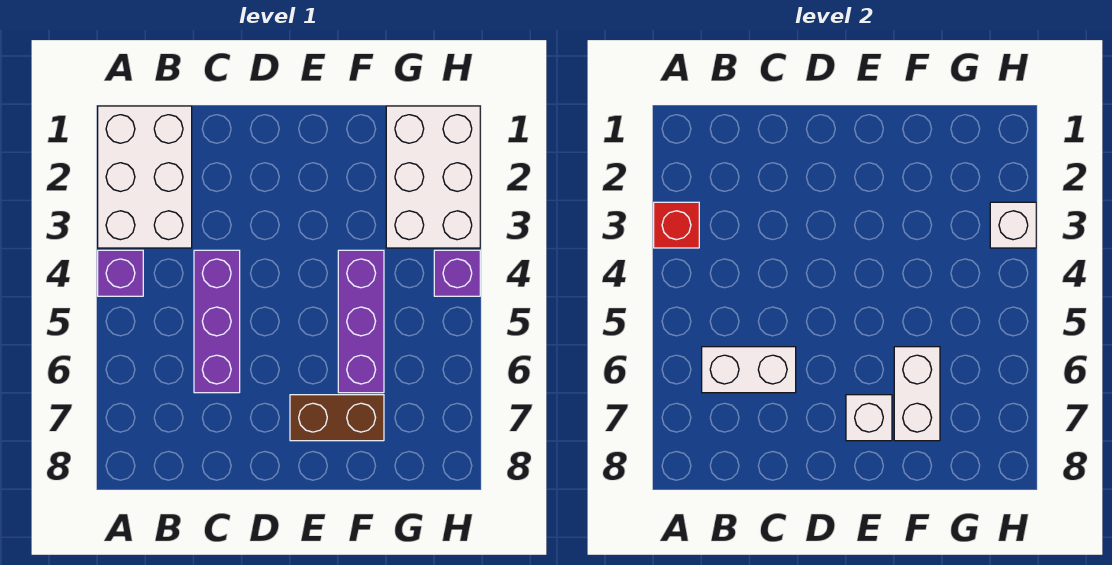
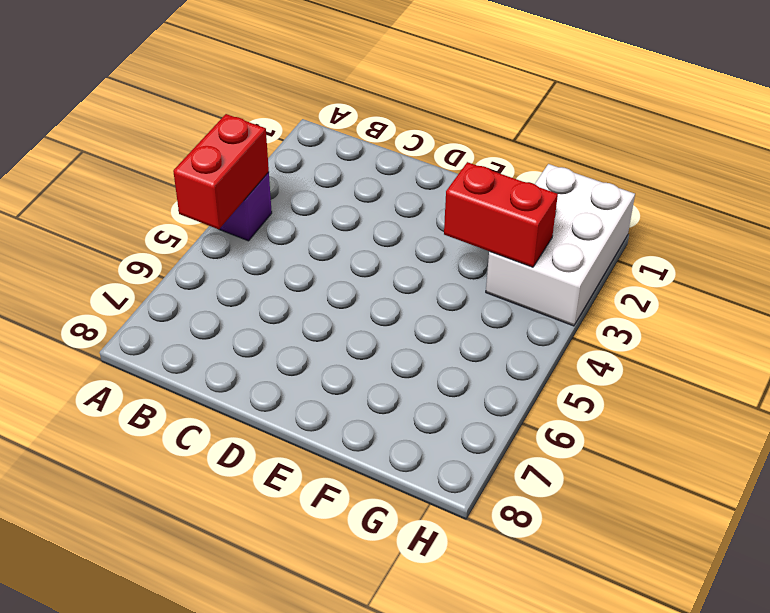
red brick A4:A5 level 2 -> none
red brick F3:G3 level 2 -> none
none -> white brick A1:B3 level 1
none -> purple brick C4:C6 level 1
none -> brown brick E7:F7 level 1

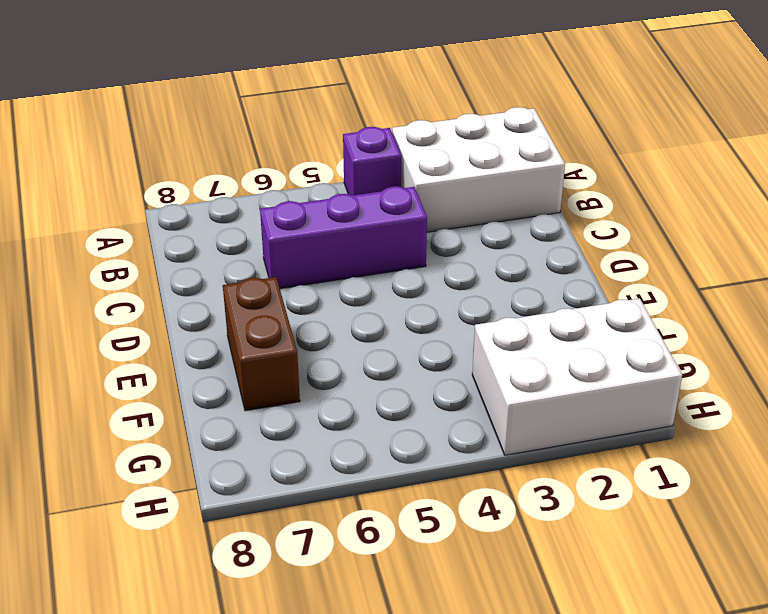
none -> purple brick F4:F6 level 1
none -> purple brick H4 level 1
none -> red brick A3 level 2

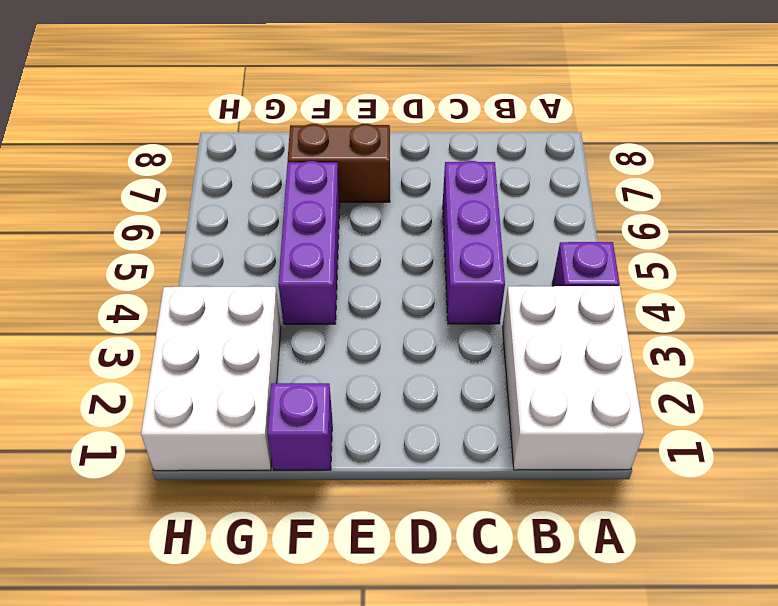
purple brick F1 level 1 -> purple brick H4 level 1
none -> red brick A3 level 2
none -> white brick B6:C6 level 2
none -> white brick E7 level 2

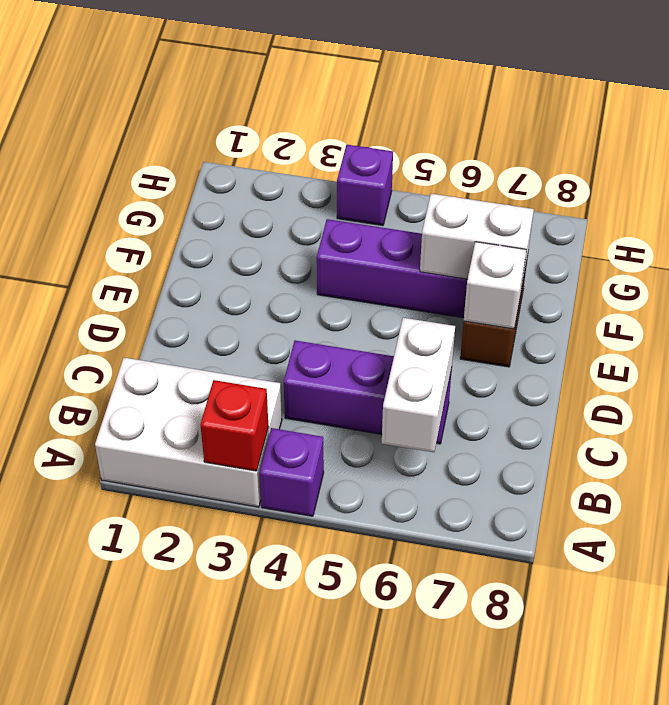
none -> white brick G1:H3 level 1
none -> white brick H3 level 2

